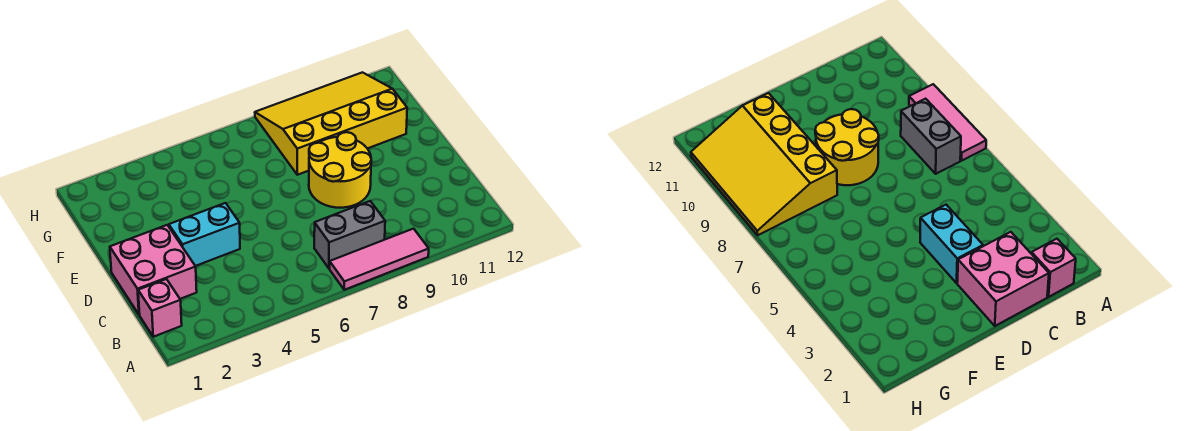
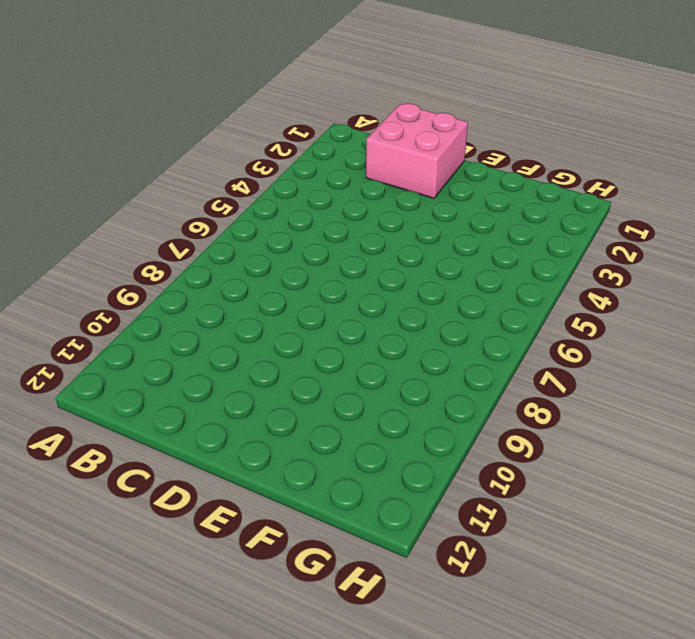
none -> pink tile A7:A9 level 1
none -> pink brick B1 level 1

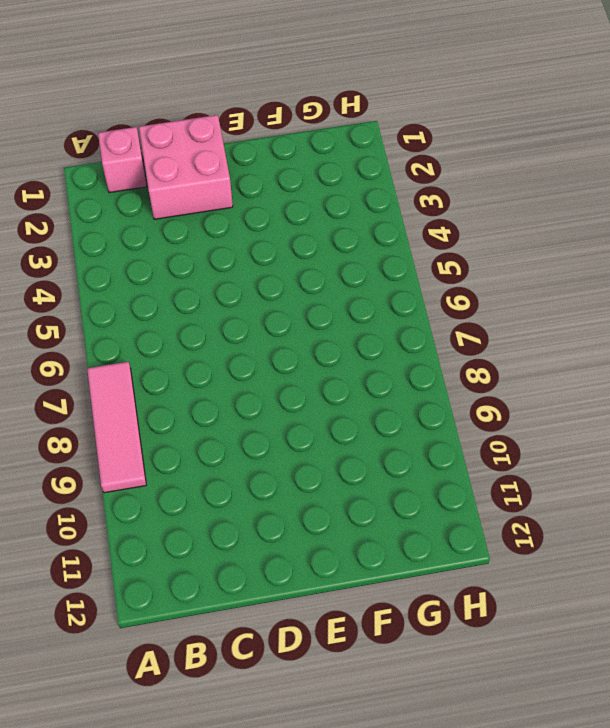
none -> grey brick B7:B8 level 1
none -> cyan brick D3:D4 level 1

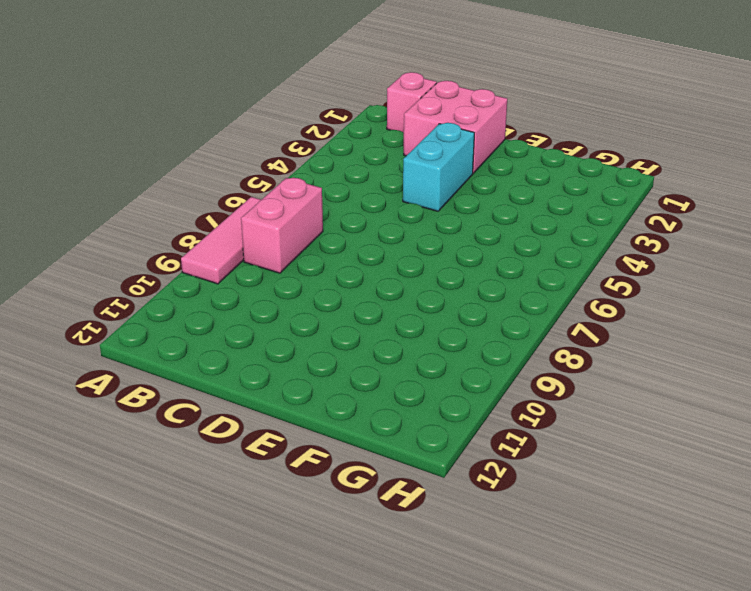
pink brick B7:B8 level 1 -> grey brick B7:B8 level 1
none -> yellow round brick D8:E9 level 1
none -> yellow slope F8:H11 level 1 top F

